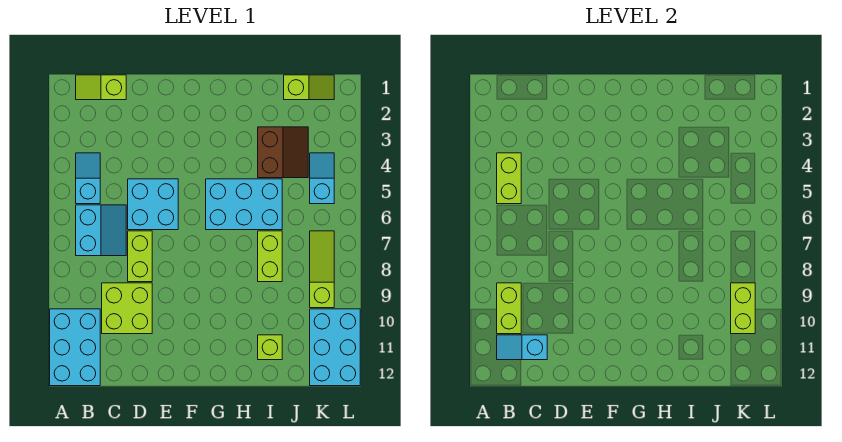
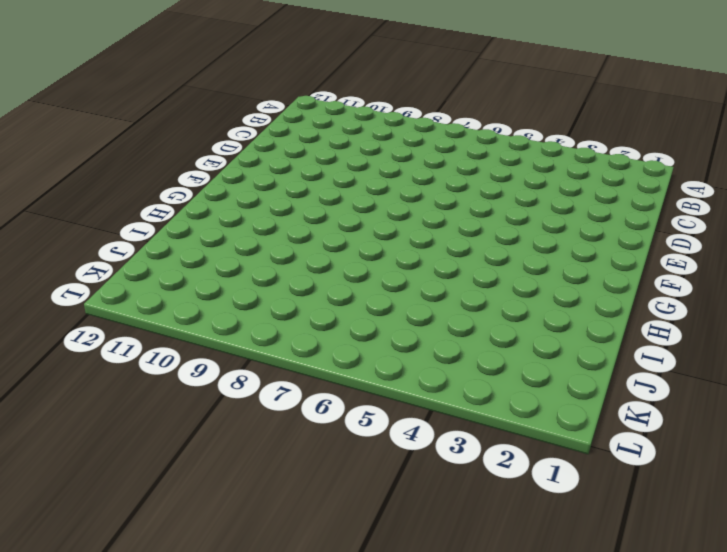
none -> cyan brick A10:B12 level 1
none -> lime slope B1:C1 level 1 top C
none -> cyan slope B4:B5 level 1 top 5

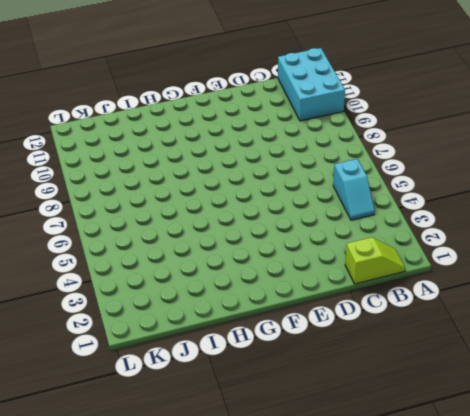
none -> cyan slope B6:C7 level 1 top B
none -> lime brick C9:D10 level 1
none -> cyan brick D5:E6 level 1

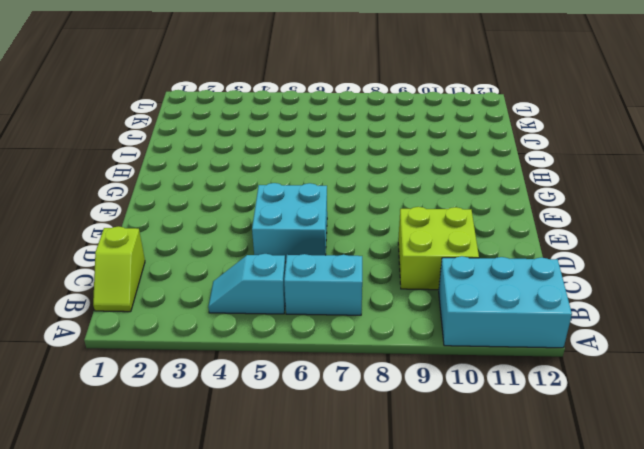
none -> lime brick D7:D8 level 1
none -> cyan brick G5:I6 level 1
none -> brown slope I3:J4 level 1 top I

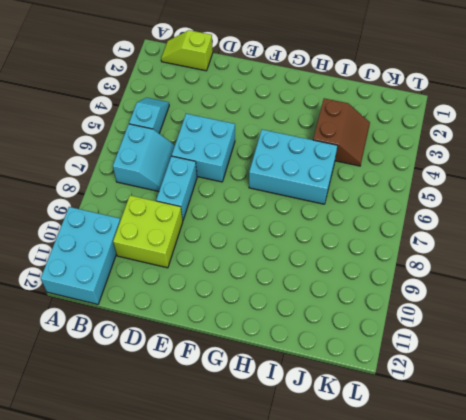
cyan brick D7:D8 level 1 -> lime brick D7:D8 level 1
none -> lime brick I7:I8 level 1
none -> lime brick I11 level 1
none -> lime slope J1:K1 level 1 top J

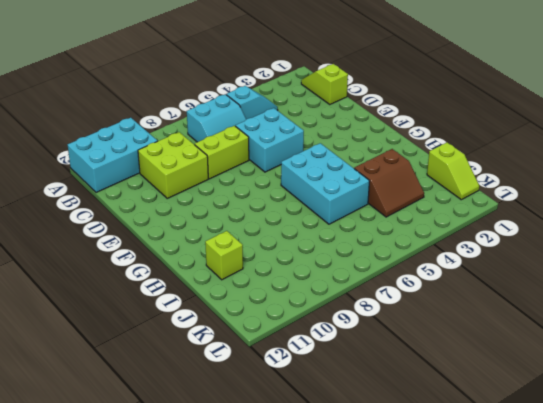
none -> lime brick I7:I8 level 1
none -> cyan slope K4:K5 level 1 top 5
none -> lime slope K7:K9 level 1 top 9

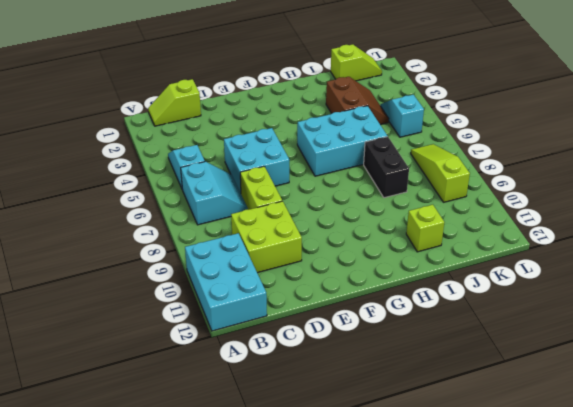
black brick I7:I8 level 1 -> lime brick I7:I8 level 1
none -> cyan brick K10:L12 level 1
none -> lime brick B4:B5 level 2
none -> lime brick B9:B10 level 2

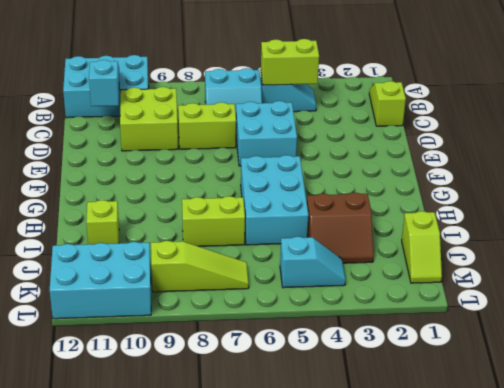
none -> lime brick B9:B10 level 2
none -> lime brick K9:K10 level 2

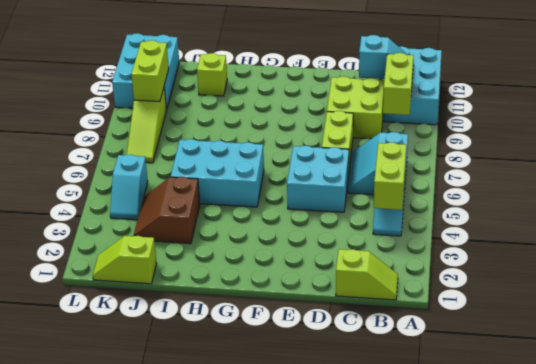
none -> lime brick I7:I8 level 1

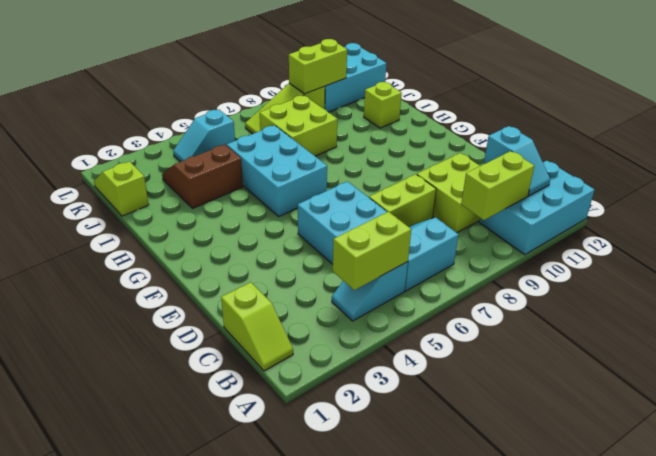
lime brick I7:J8 level 1 -> lime brick I7:I8 level 1

